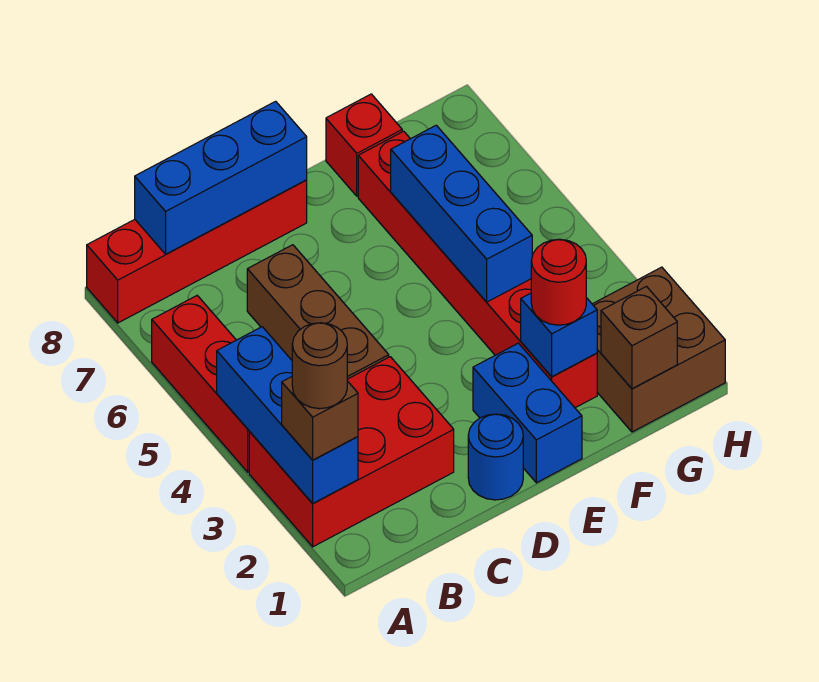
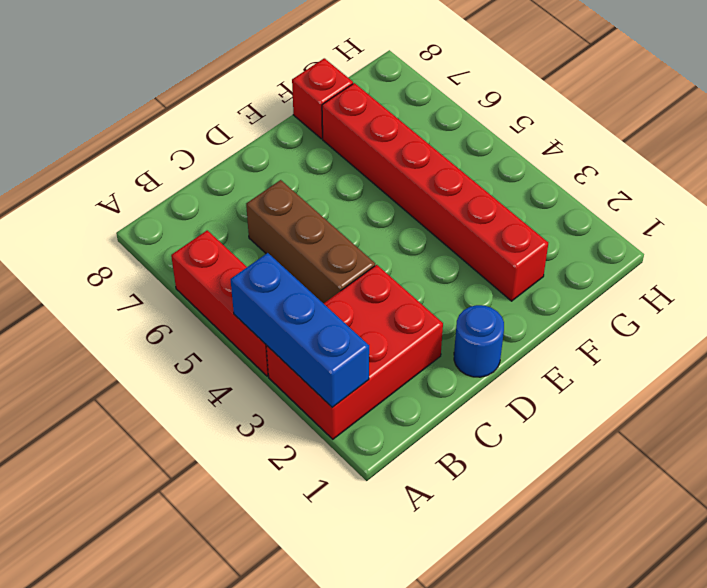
none -> red brick A8:D8 level 1
none -> blue brick E1:E2 level 1
none -> brown brick G1:H2 level 1

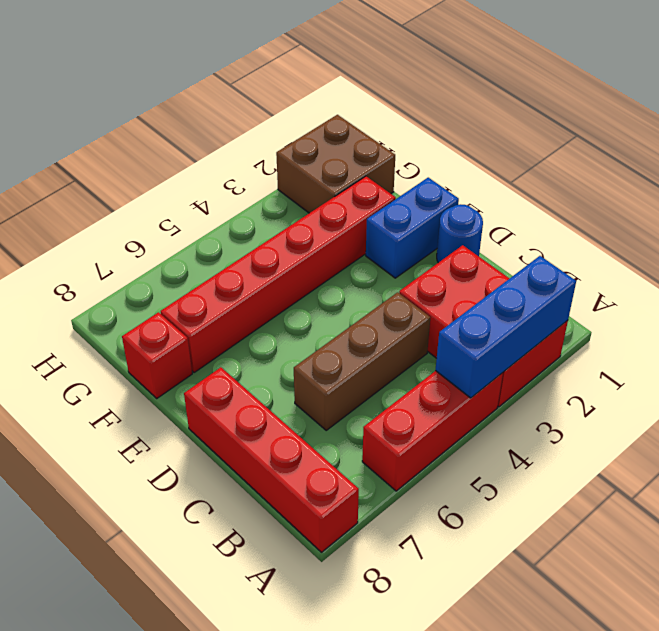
none -> blue brick B8:D8 level 2
none -> blue brick F2 level 2
none -> blue brick F4:F6 level 2

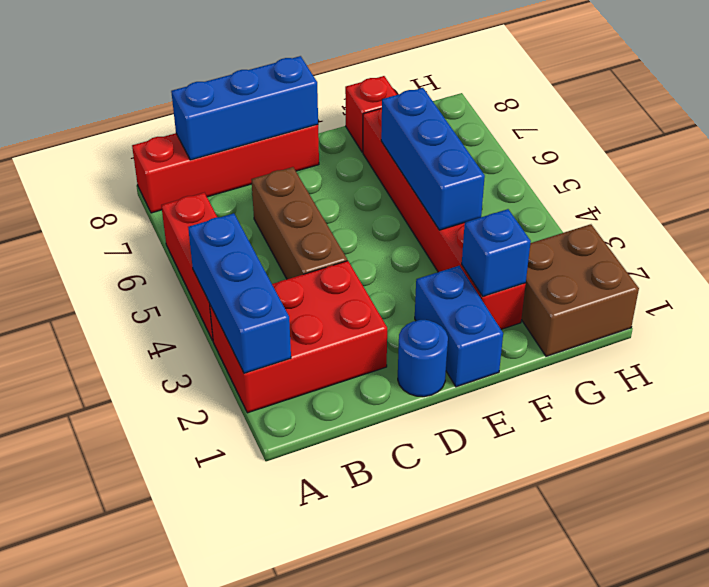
none -> brown brick G1 level 2
none -> brown brick A2 level 3
none -> red round brick F2 level 3

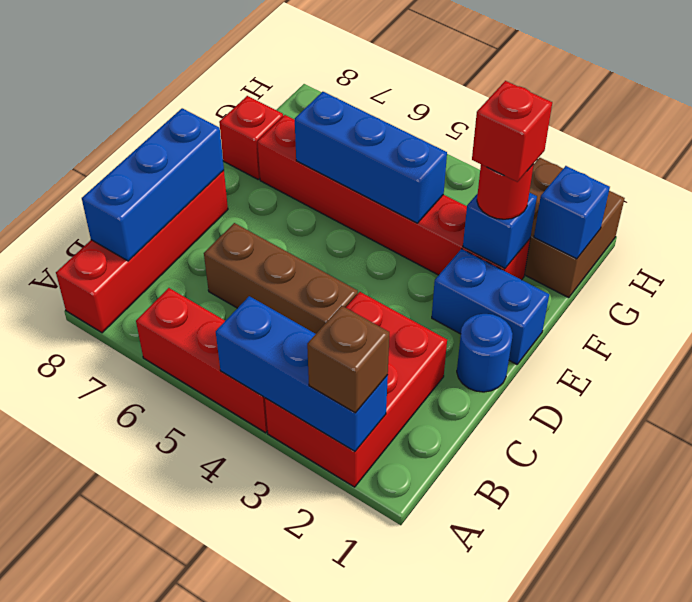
red brick F2 level 4 -> none
blue brick G1 level 2 -> brown brick G1 level 2
none -> brown round brick A2 level 4

